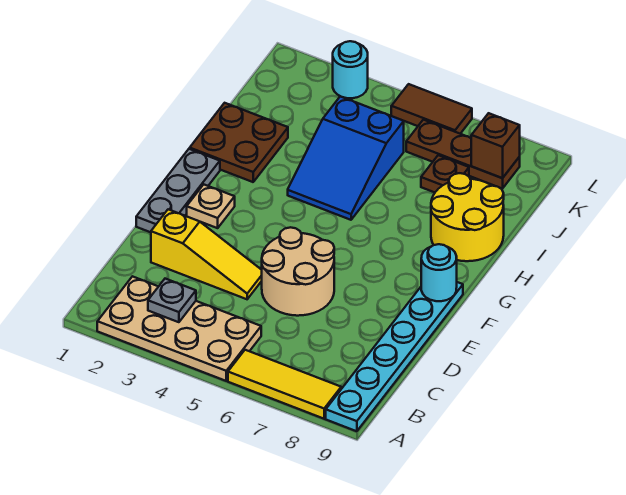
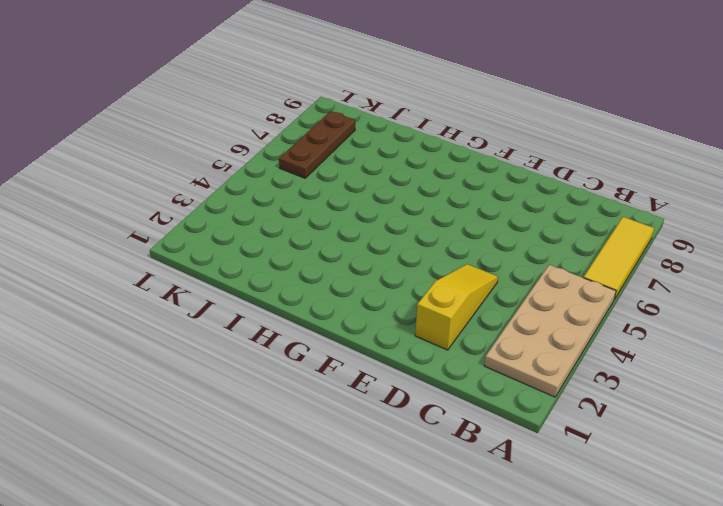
none -> cyan plate A9:F9 level 1
none -> tan round brick D5:E6 level 1
none -> grey plate E1:G1 level 1

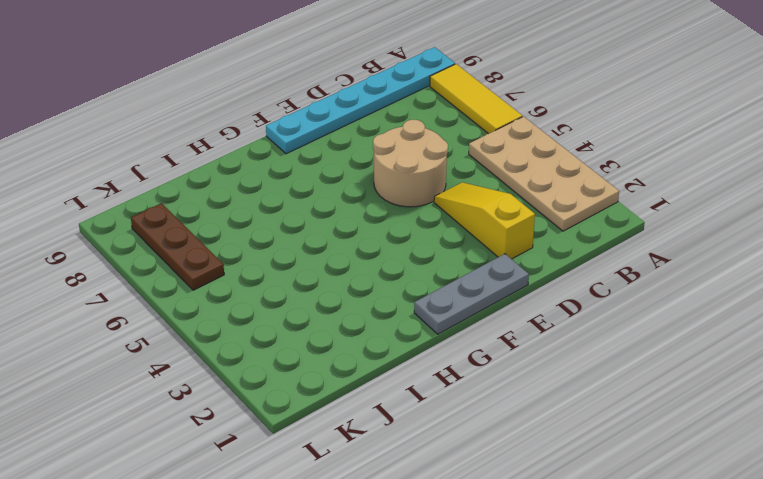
none -> tan plate F2 level 1
none -> brown plate H1:I2 level 1
none -> blue slope H4:J5 level 1 top J

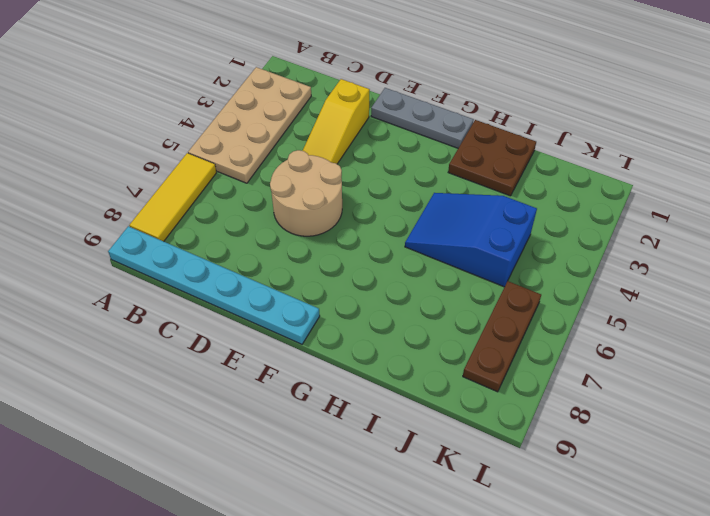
none -> tan plate F2 level 1
none -> yellow round brick H8:I9 level 1
none -> brown plate J7 level 1

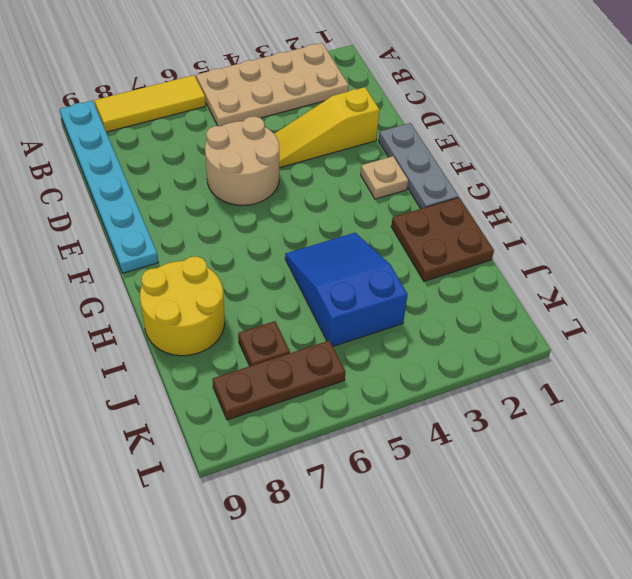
none -> cyan round brick L3 level 1
none -> brown tile L5:L6 level 1
none -> grey plate B3 level 2

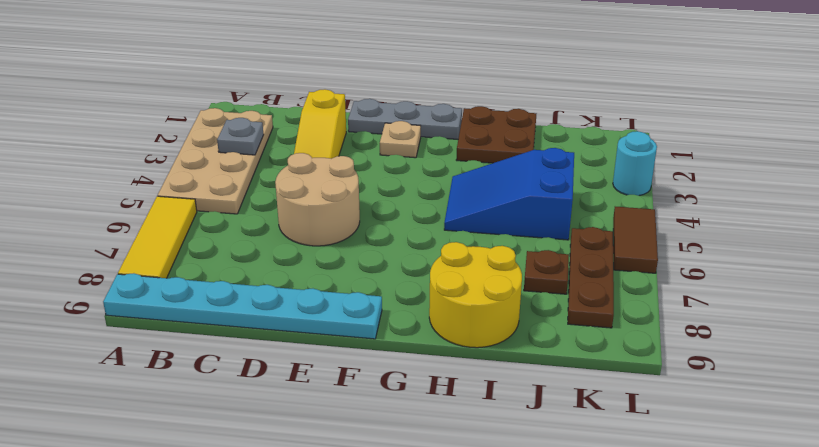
none -> cyan round brick F9 level 2
none -> brown brick K8 level 2

